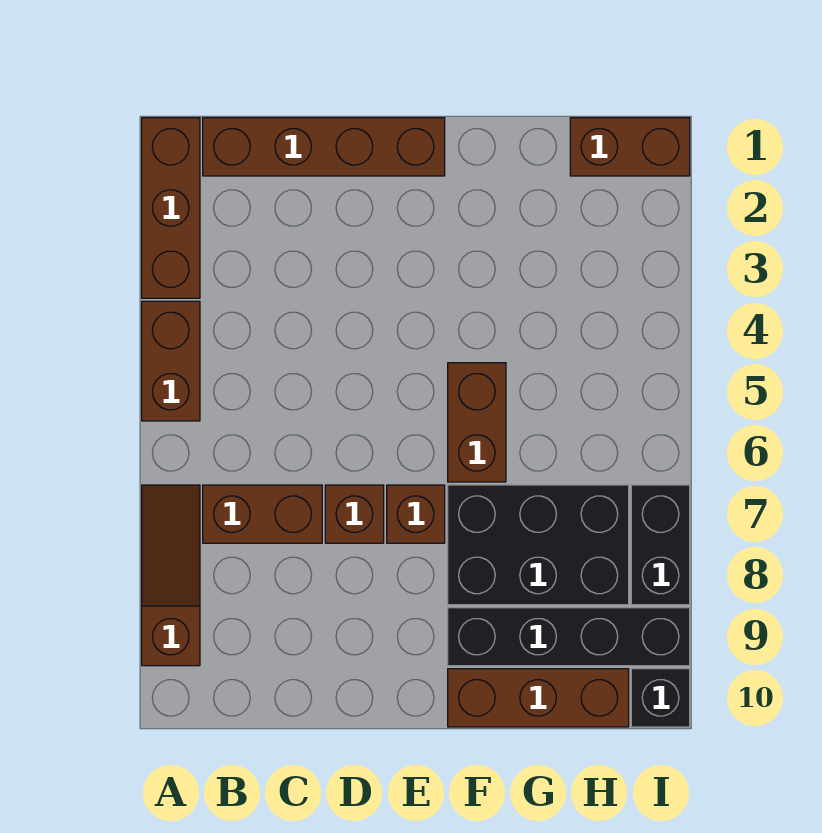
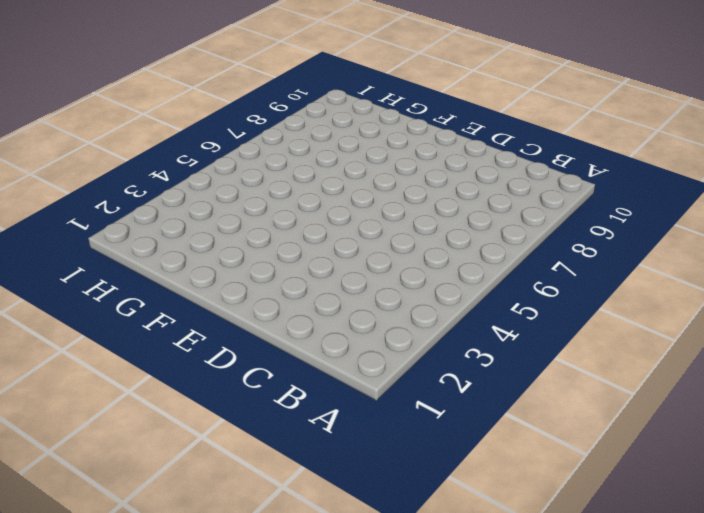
none -> brown brick A1:A3 level 1
none -> brown brick A4:A5 level 1
none -> brown slope A7:A9 level 1 top 9

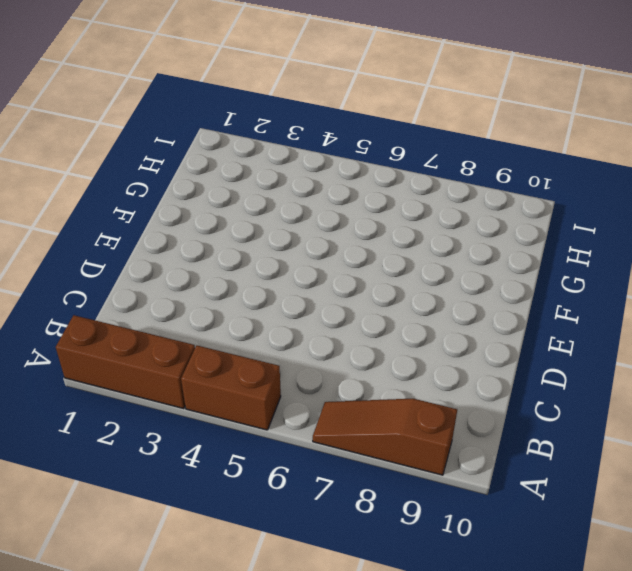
none -> brown brick B1:E1 level 1
none -> brown brick B7:C7 level 1
none -> brown brick D7 level 1

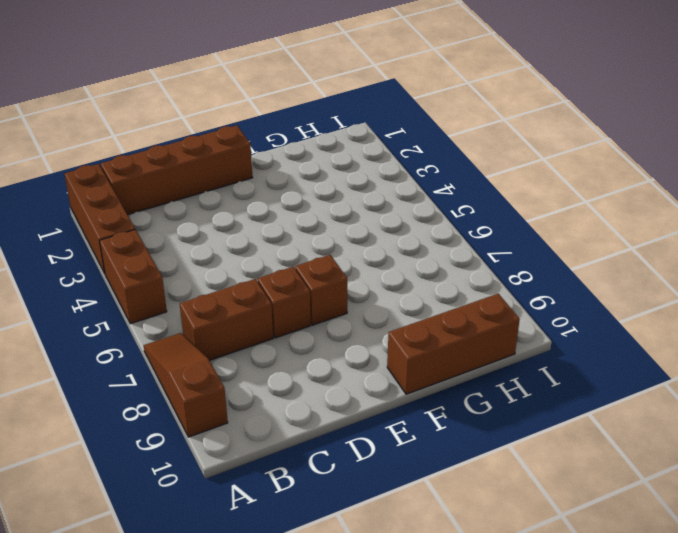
none -> brown brick F5:F6 level 1
none -> black brick F7:H8 level 1
none -> black brick F9:I9 level 1

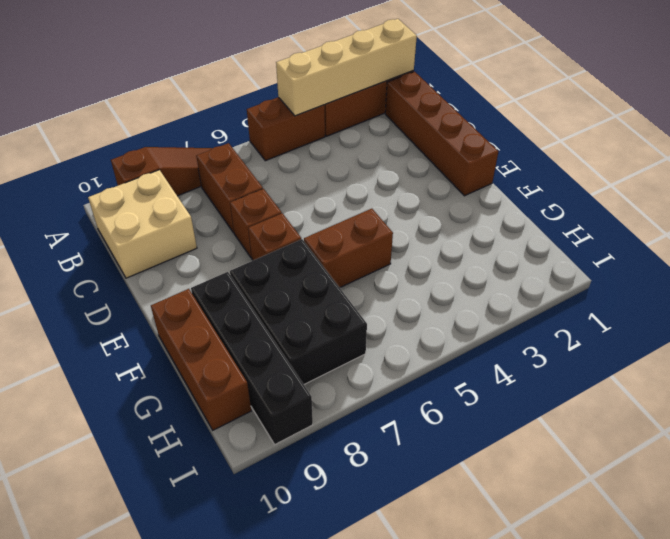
tan brick A1:A4 level 2 -> none
tan brick B9:C10 level 1 -> none
none -> brown brick H1:I1 level 1
none -> black brick I7:I8 level 1
none -> black brick I10 level 1

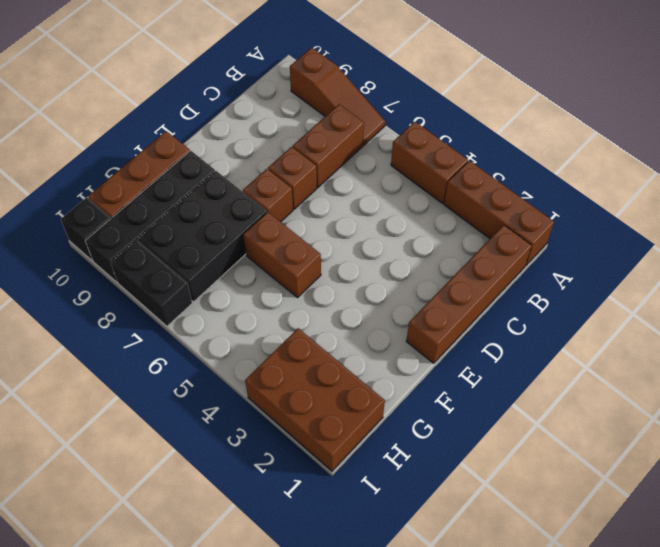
brown brick H1:I3 level 1 -> brown brick H1:I1 level 1

